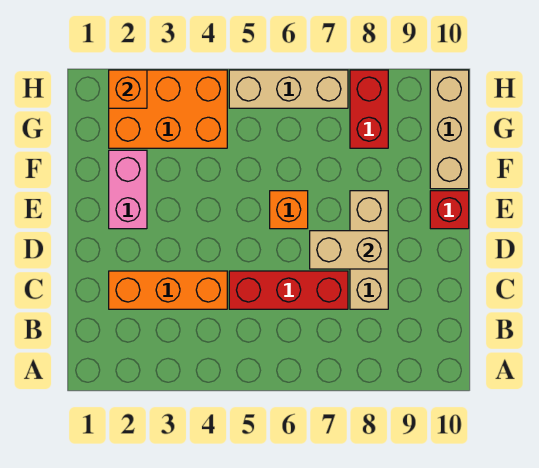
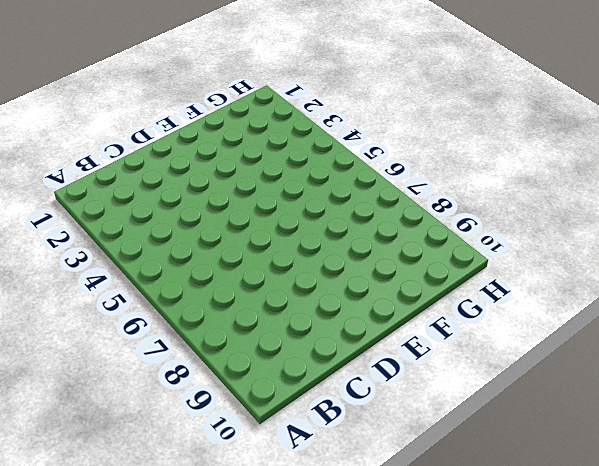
none -> orange brick C2:C4 level 1
none -> red brick C5:C7 level 1
none -> tan brick C8:E8 level 1

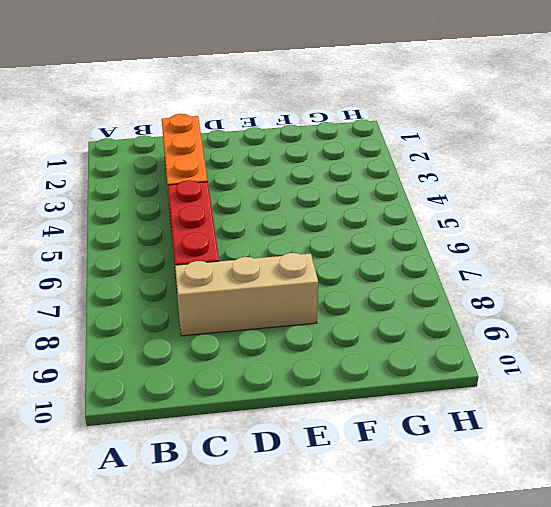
none -> pink brick E2:F2 level 1
none -> orange brick E6 level 1
none -> red brick E10 level 1

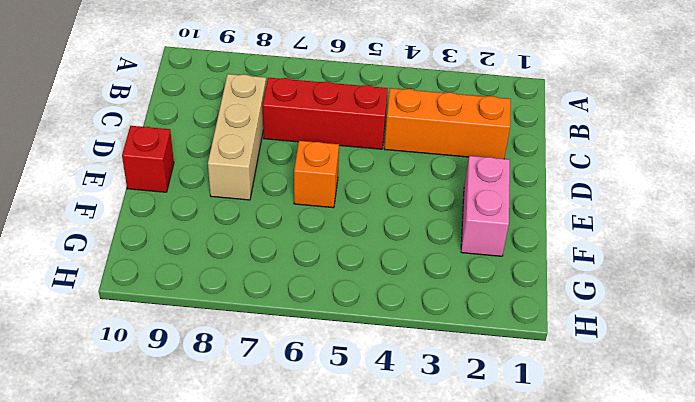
none -> tan brick F10:H10 level 1
none -> orange brick G2:H4 level 1
none -> red brick G8:H8 level 1

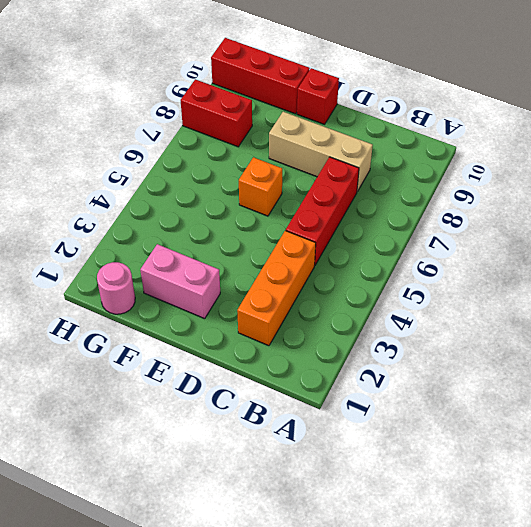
red brick F10:H10 level 1 -> tan brick F10:H10 level 1
pink round brick G1 level 1 -> none
none -> orange brick G2:H4 level 1
none -> tan brick H5:H7 level 1
none -> tan brick D7:D8 level 2

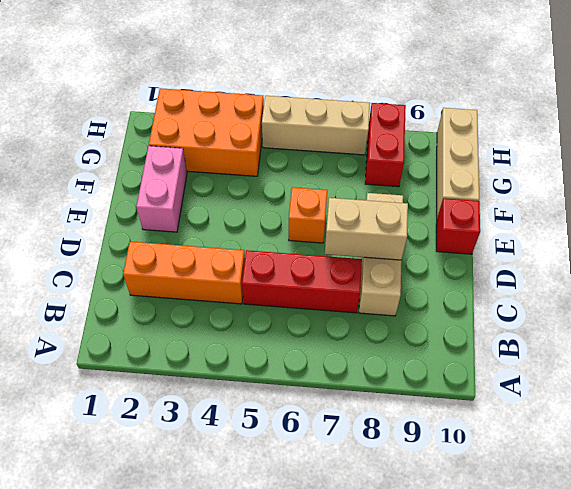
none -> orange brick H2 level 2

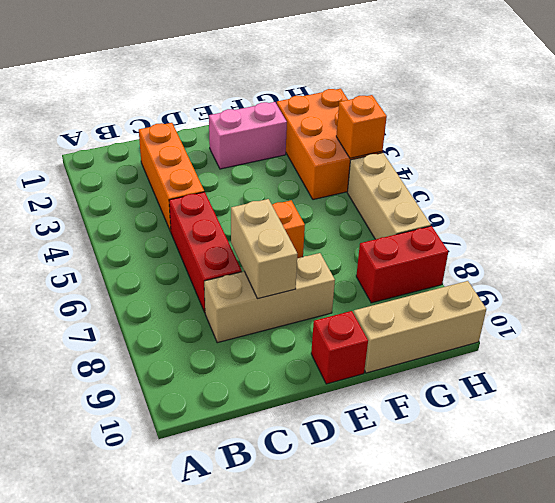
orange brick H4 level 2 -> orange brick H2 level 2

